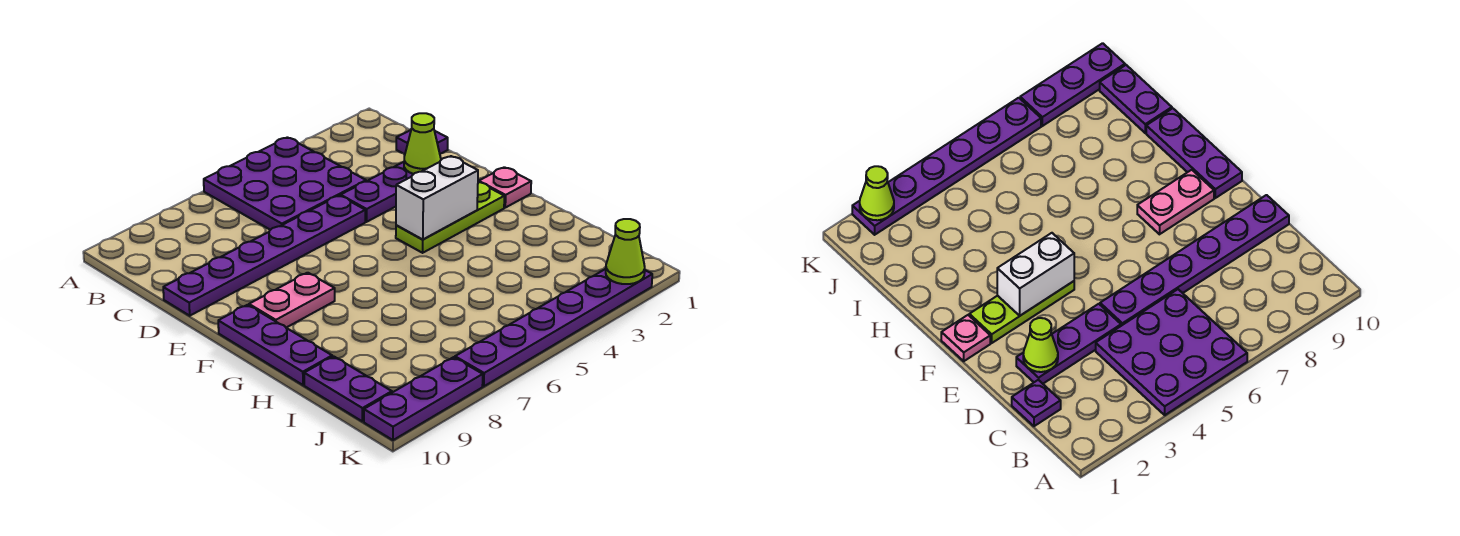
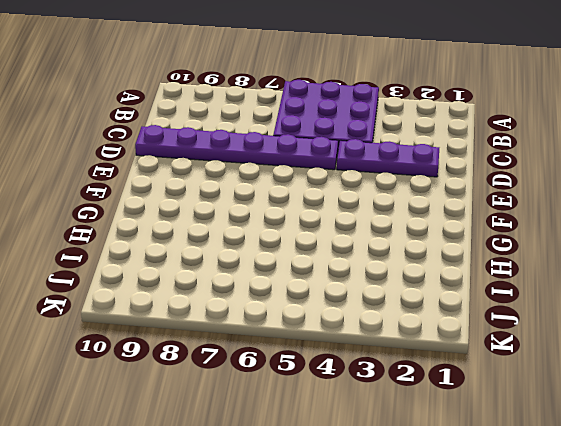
none -> purple plate C1 level 1
none -> pink plate F1 level 1
none -> lime plate F2:F4 level 1

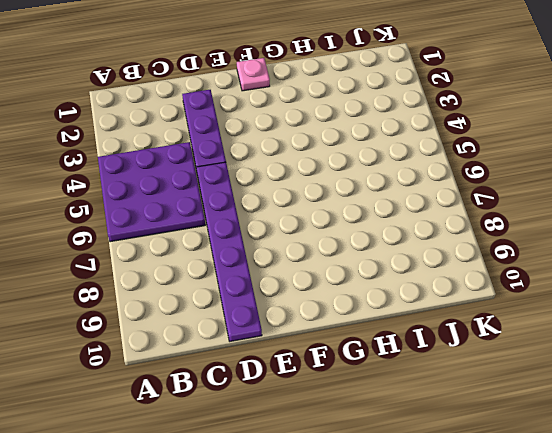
none -> purple plate C1 level 1
none -> lime plate F2:F4 level 1
none -> pink plate F8:F9 level 1

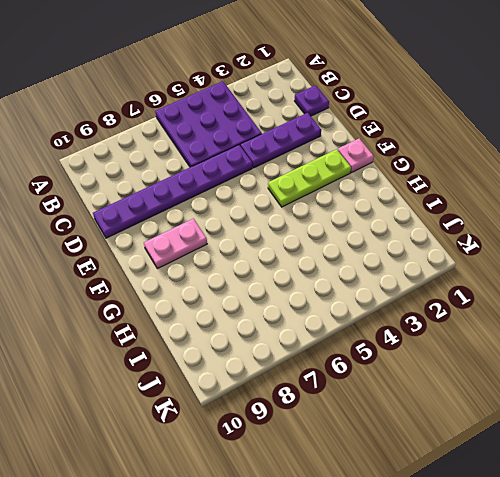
none -> purple plate F10:H10 level 1
none -> purple plate I10:J10 level 1
none -> purple plate K2:K7 level 1

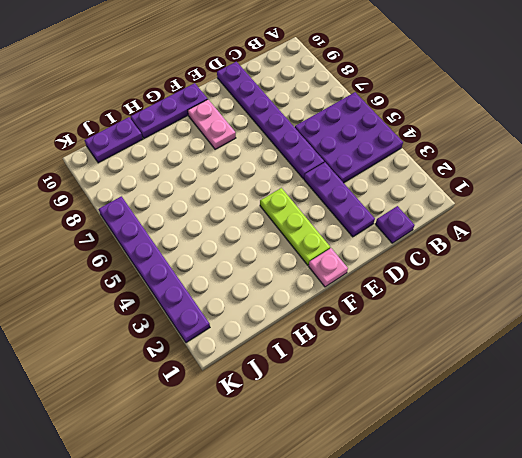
none -> purple plate K8:K10 level 1
none -> lime cone D2 level 2
none -> white brick F3:F4 level 2

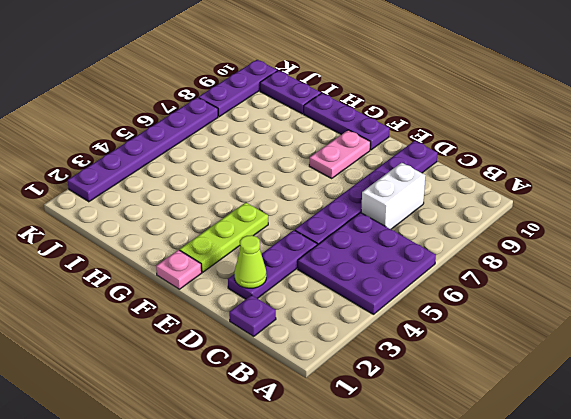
white brick C7:C8 level 1 -> white brick F3:F4 level 2
none -> lime cone K2 level 2

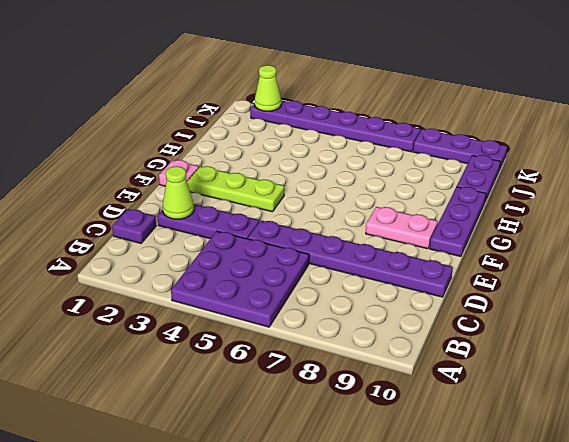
none -> white brick F3:F4 level 2

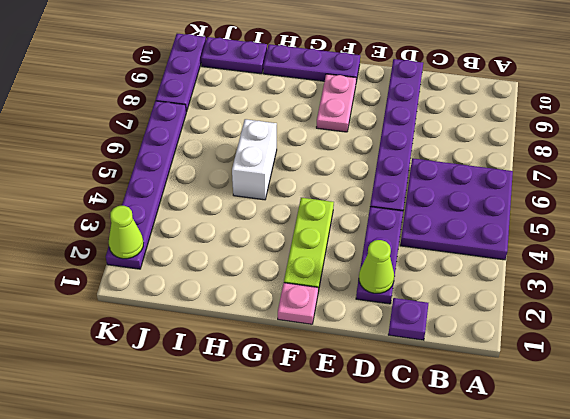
white brick H5:H6 level 1 -> white brick F3:F4 level 2

